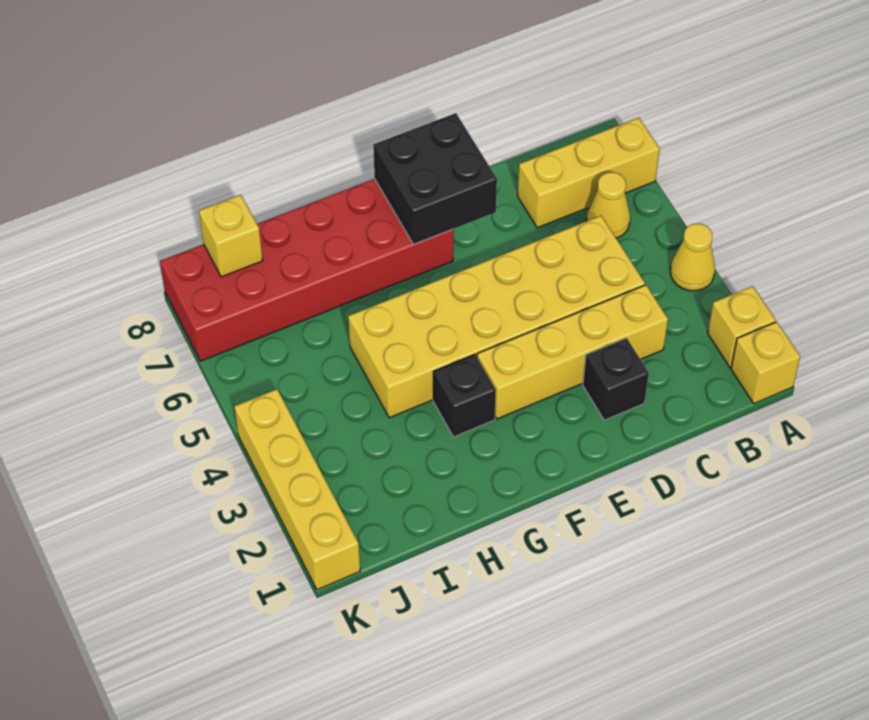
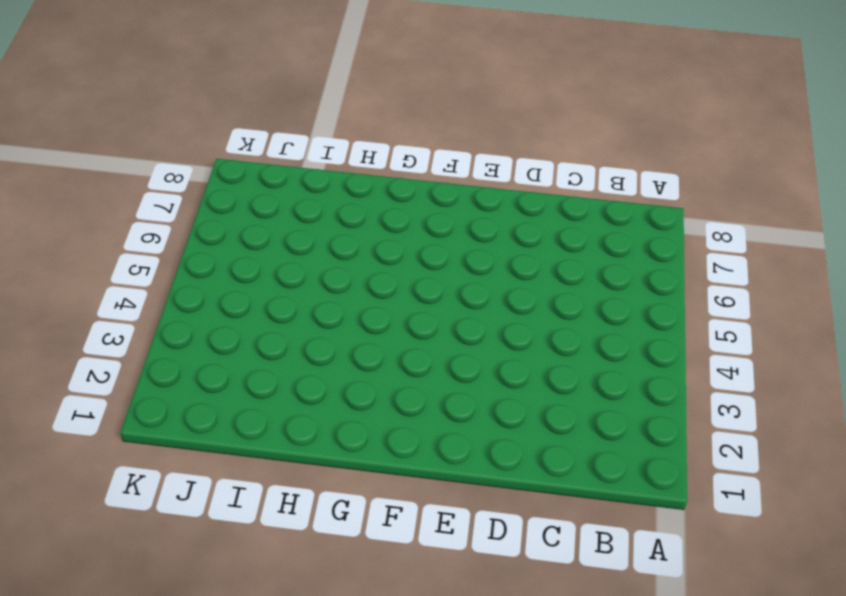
none -> yellow brick A1 level 1
none -> yellow brick A2 level 1
none -> yellow cone A4 level 1

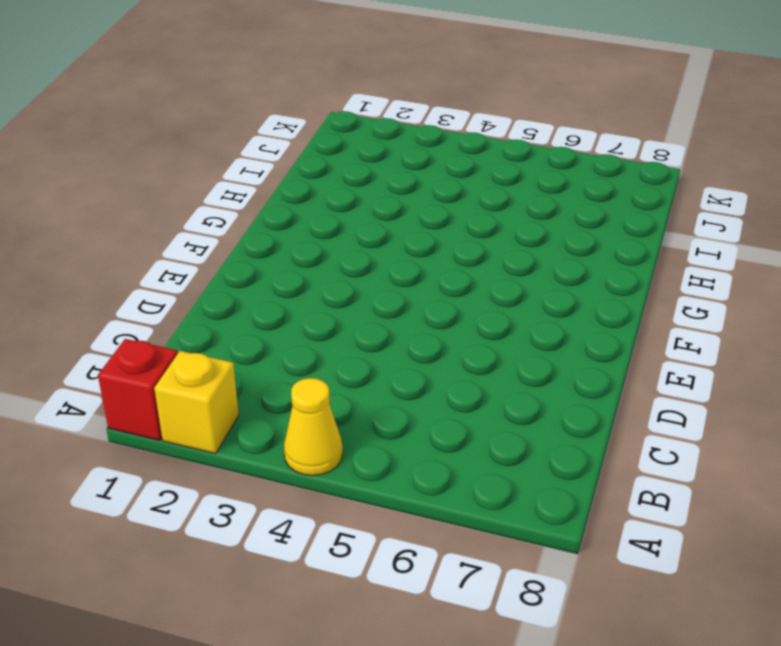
red brick A1 level 1 -> yellow brick A1 level 1
none -> yellow brick A7:C7 level 1
none -> yellow cone B6 level 1
none -> yellow brick C3:F3 level 1

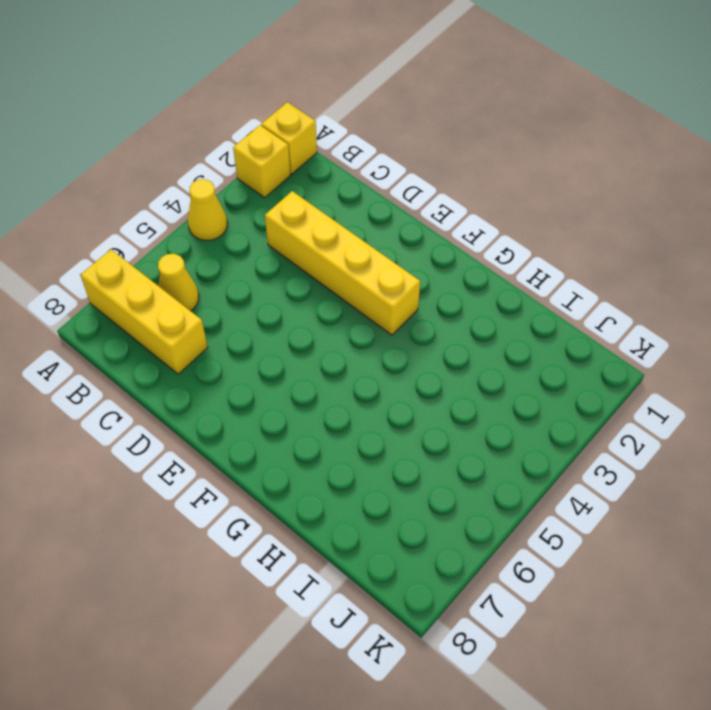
none -> yellow brick C4:H5 level 1
none -> black brick D2 level 1
none -> red brick F7:K8 level 1

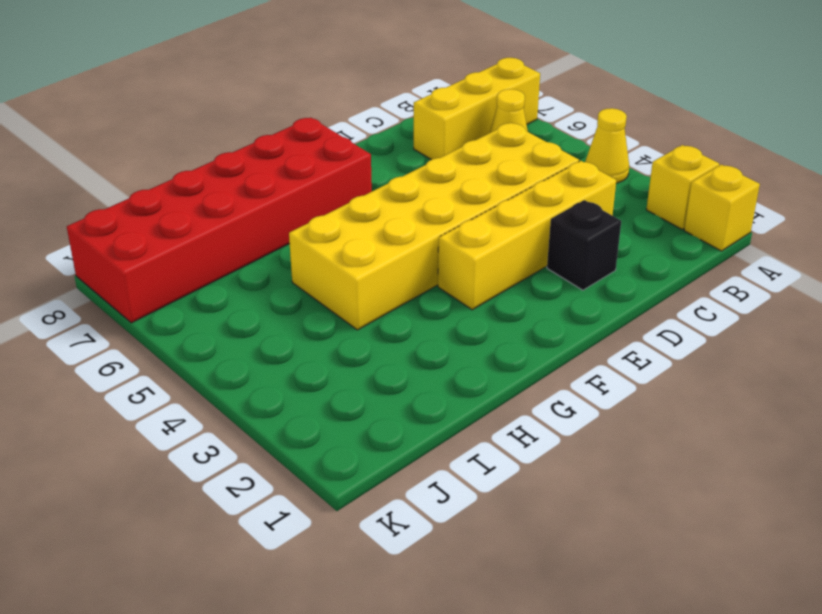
none -> black brick G3 level 1
none -> yellow brick K1:K4 level 1
none -> black brick E7:F8 level 2

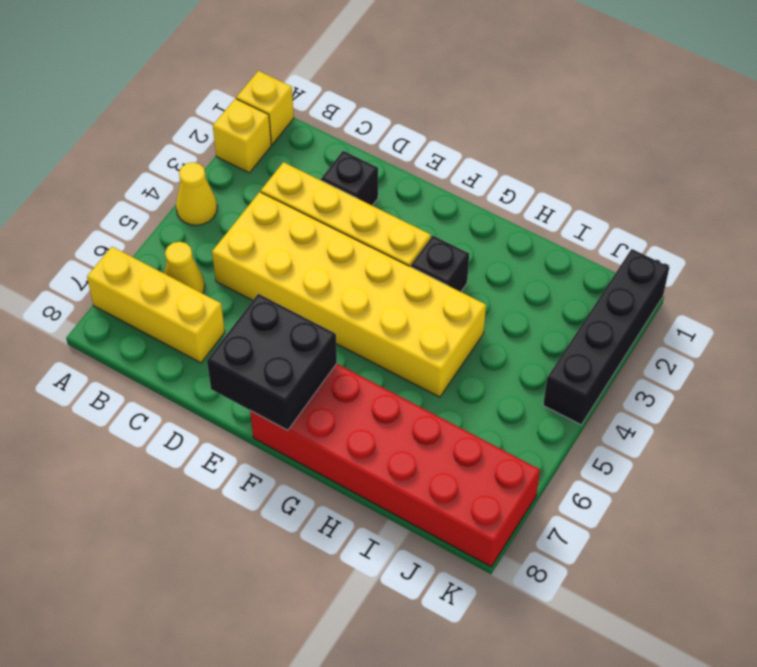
black brick K1:K4 level 1 -> yellow brick K1:K4 level 1
none -> yellow brick J8 level 2

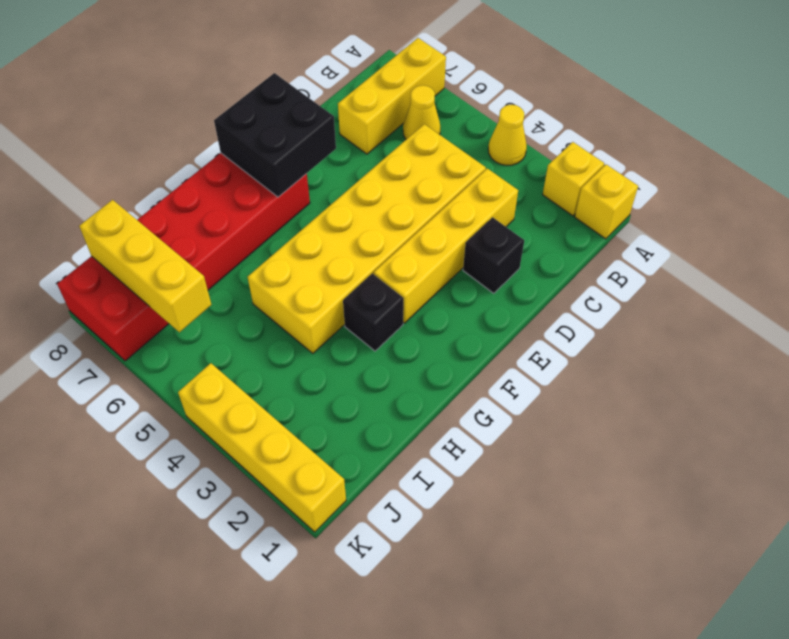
yellow brick J6:J8 level 2 -> yellow brick J8 level 2

